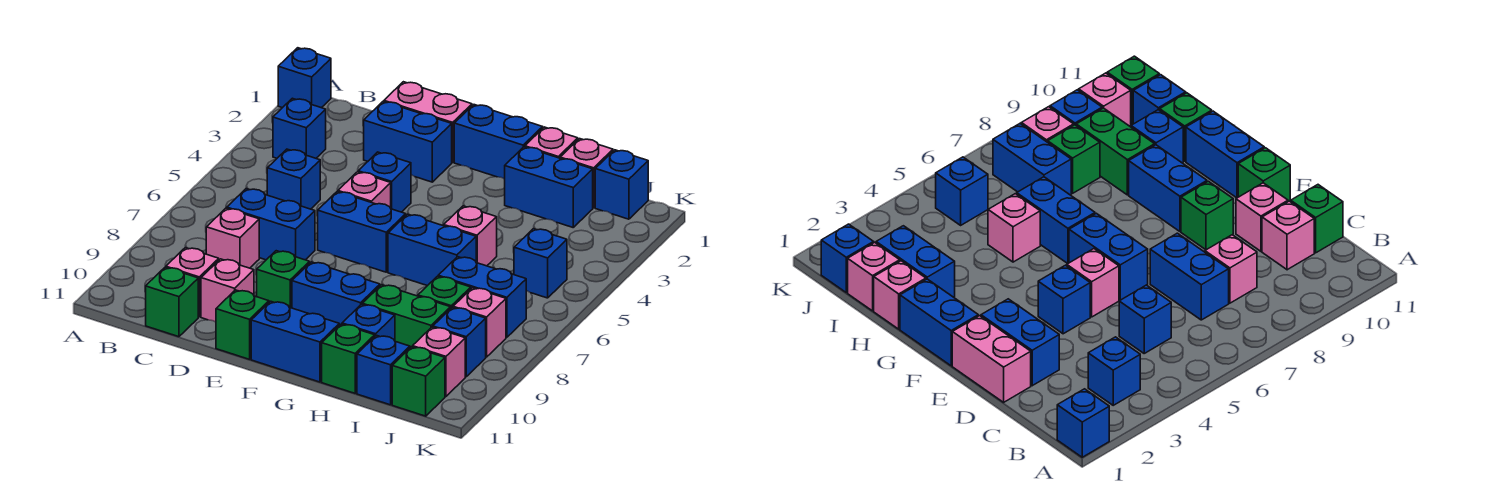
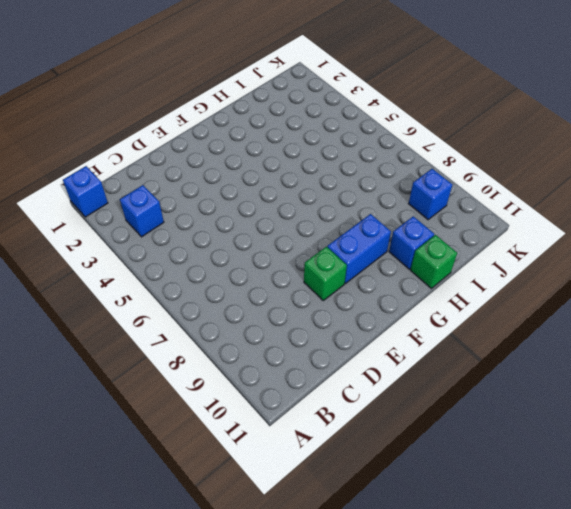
none -> blue brick C5 level 1
none -> blue brick C7:D7 level 1
none -> pink brick C8 level 1
none -> pink brick C10 level 1

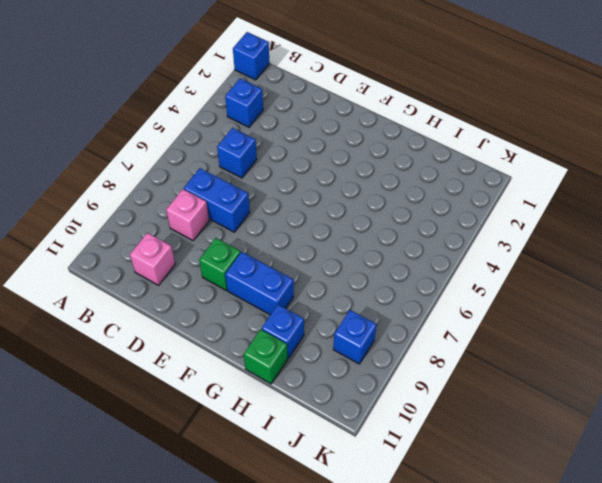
none -> green brick C11 level 1
none -> pink brick D1:E1 level 1
none -> blue brick D2:E2 level 1
none -> pink brick D10 level 1

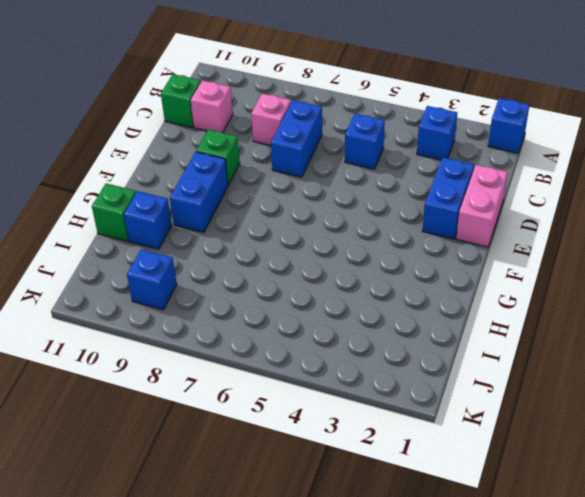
none -> pink brick D10 level 1
none -> blue brick E4 level 1
none -> pink brick E5 level 1
none -> blue brick E6:F6 level 1

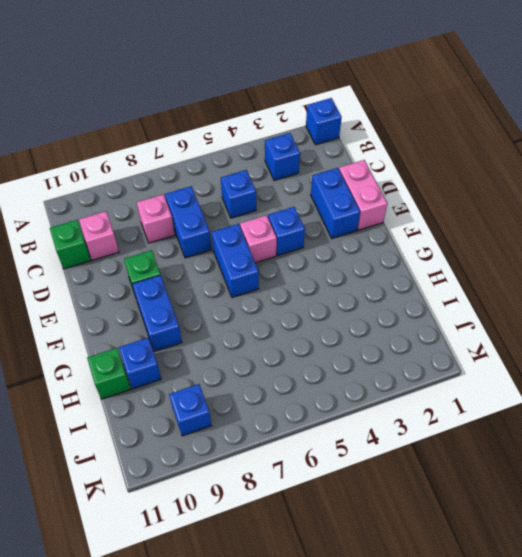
none -> pink brick D10 level 1
none -> green brick E11 level 1
none -> blue brick F1:G1 level 1
none -> blue brick F11:G11 level 1

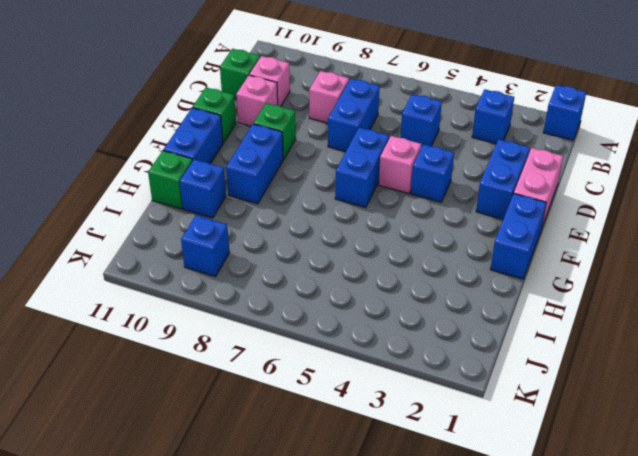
none -> blue brick G6:H6 level 1
none -> pink brick H1 level 1
none -> blue brick H2:I2 level 1
none -> pink brick H5 level 1

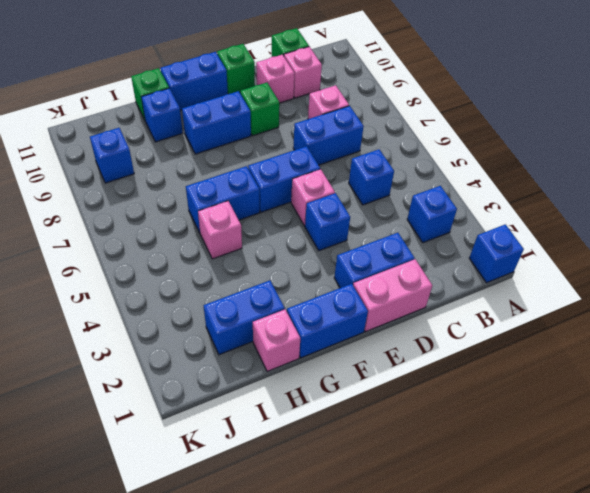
none -> green brick H9:I9 level 1
none -> pink brick I1 level 1
none -> blue brick I7:J7 level 1
none -> green brick I8 level 1

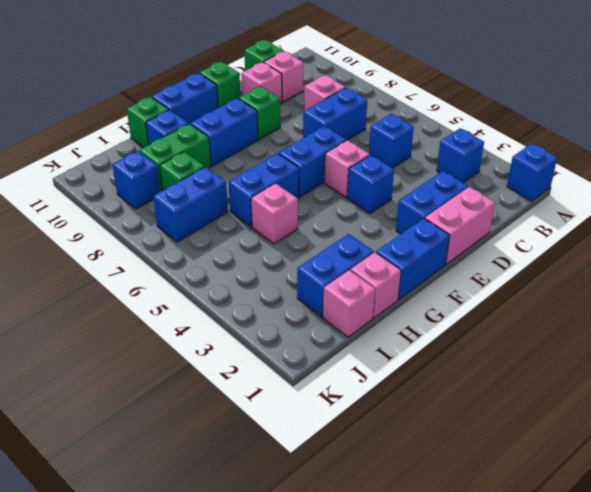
none -> blue brick I11 level 1
none -> blue brick J1 level 1
none -> blue brick J5 level 1
none -> pink brick J8 level 1

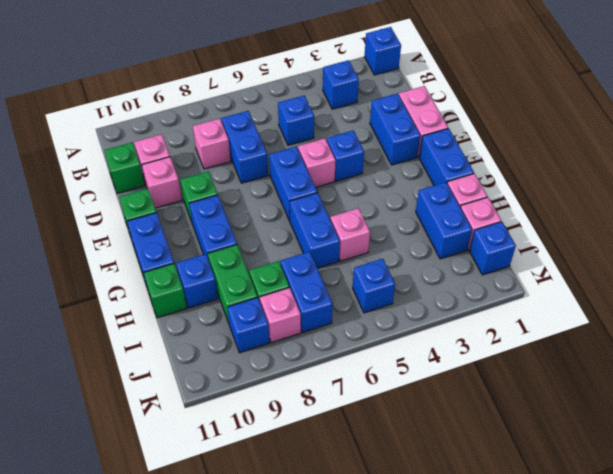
none -> blue brick I11 level 1
none -> pink brick J10 level 1
none -> green brick J11 level 1

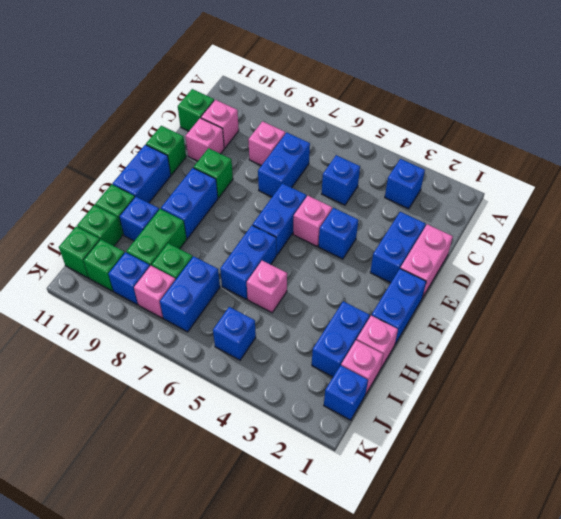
green brick I11 level 1 -> blue brick I11 level 1
green brick J10 level 1 -> pink brick J10 level 1
none -> blue brick A1 level 1

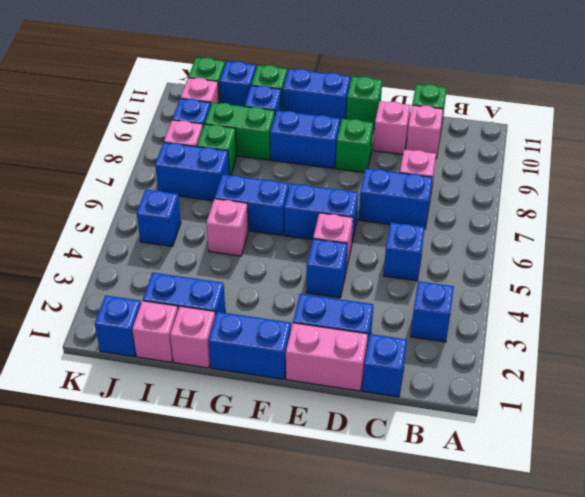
blue brick C1 level 1 -> blue brick A1 level 1

